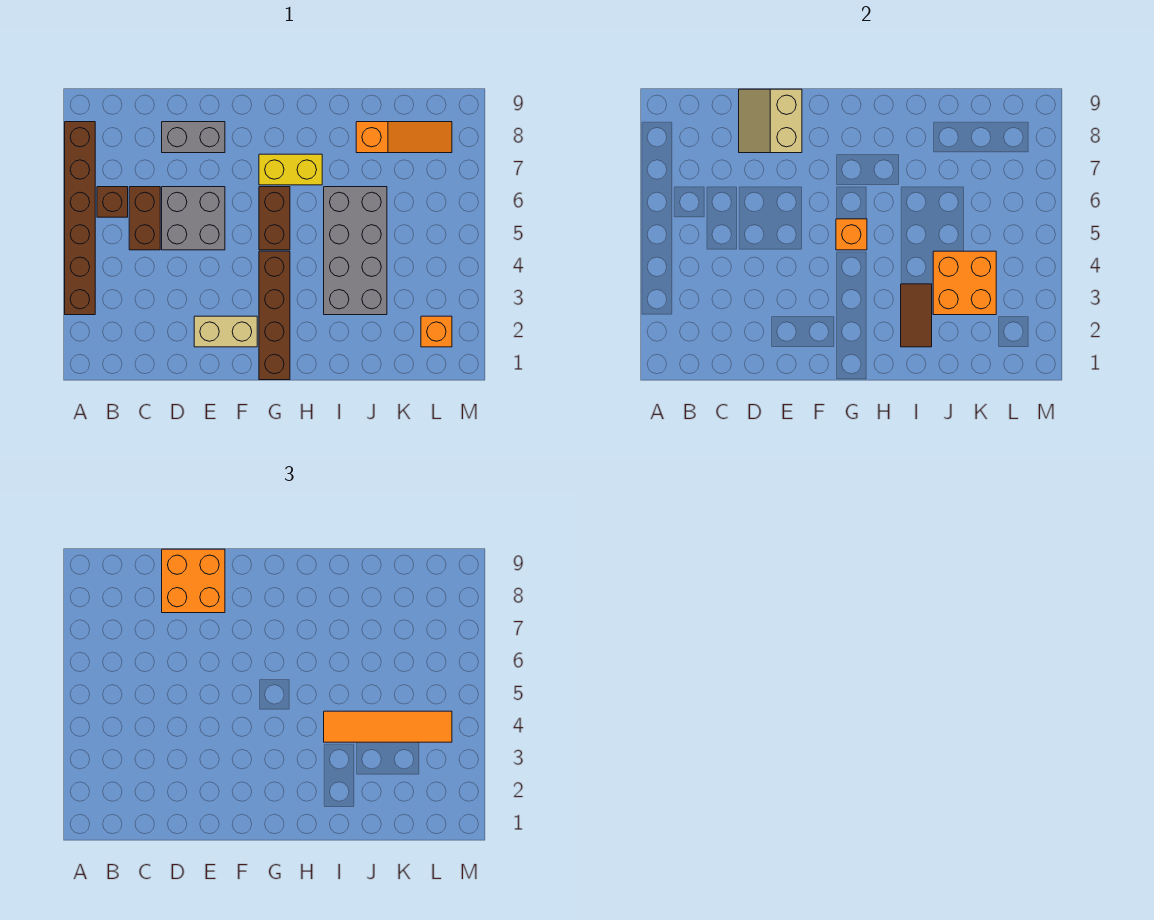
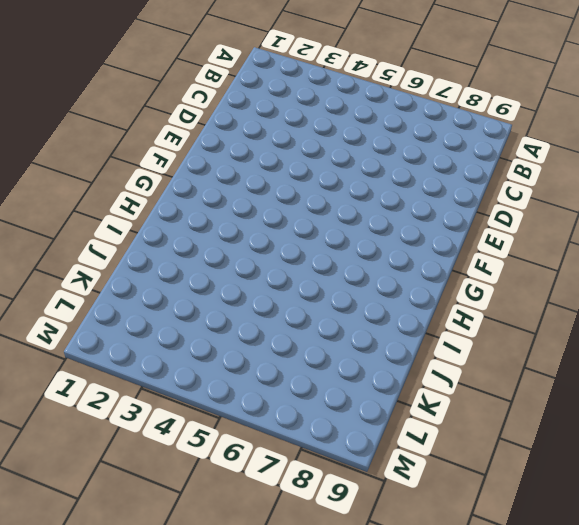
none -> brown brick A3:A8 level 1
none -> brown brick B6 level 1
none -> brown brick C5:C6 level 1

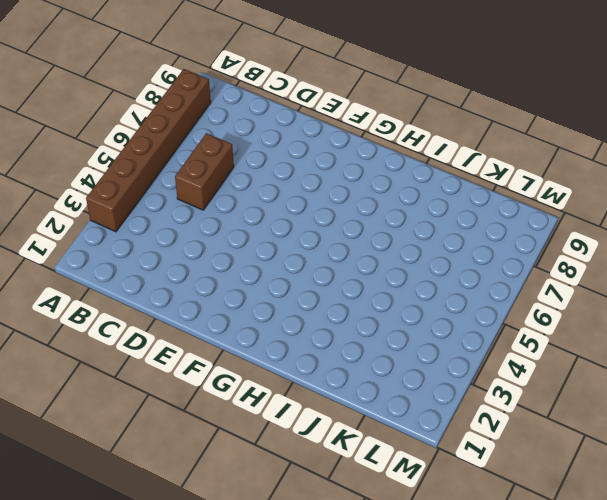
none -> brown brick B6 level 1
none -> grey brick D5:E6 level 1
none -> grey brick D8:E8 level 1

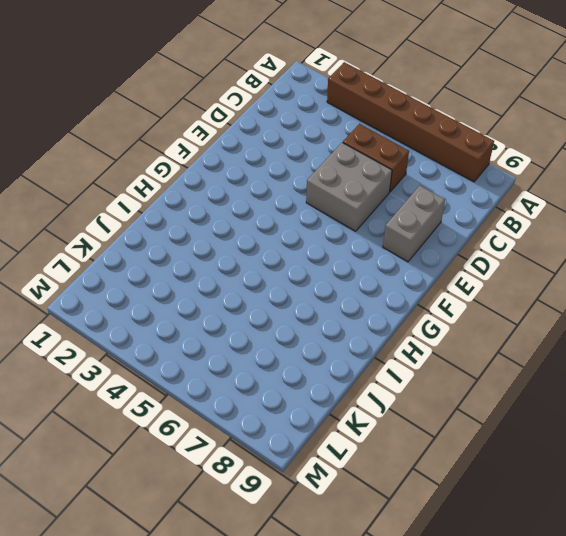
none -> brown brick B6 level 1
none -> tan brick E2:F2 level 1
none -> brown brick G1:G4 level 1

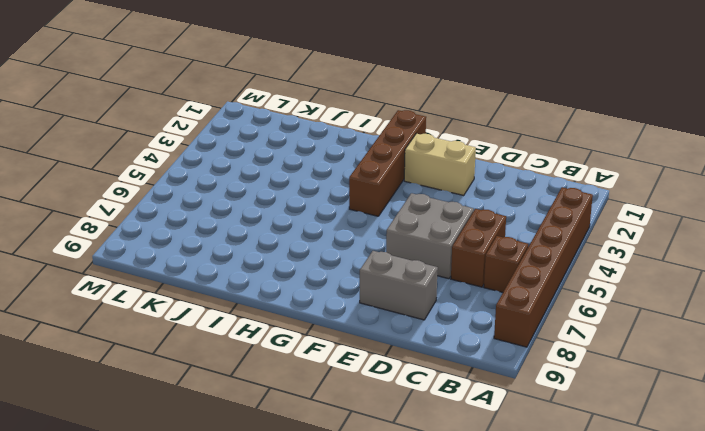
none -> brown brick G5:G6 level 1
none -> yellow brick G7:H7 level 1
none -> grey brick I3:J6 level 1

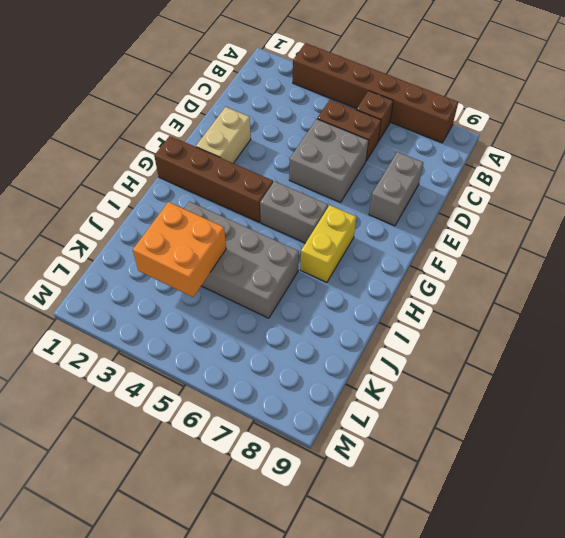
grey brick G5:G6 level 1 -> brown brick G5:G6 level 1
none -> orange slope J8:L8 level 1 top J
none -> orange brick L2 level 1
none -> tan slope D8:E9 level 2 top E

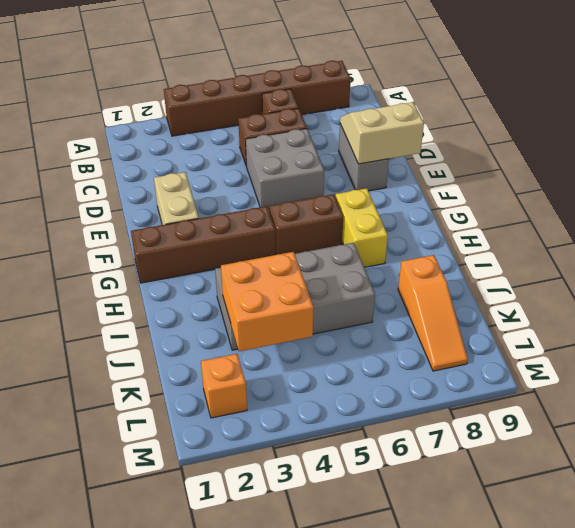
none -> orange brick G5 level 2
none -> brown tile I2:I3 level 2
none -> orange brick D8:E9 level 3

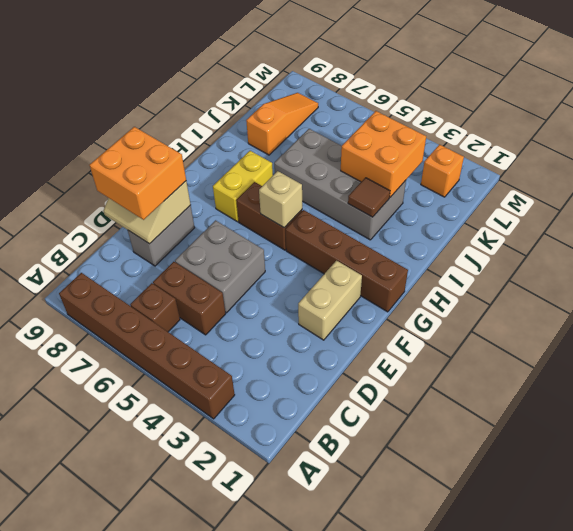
tan brick G5 level 2 -> orange brick G5 level 2
brown tile I3 level 2 -> brown tile I2:I3 level 2
none -> orange tile I4:L4 level 3

